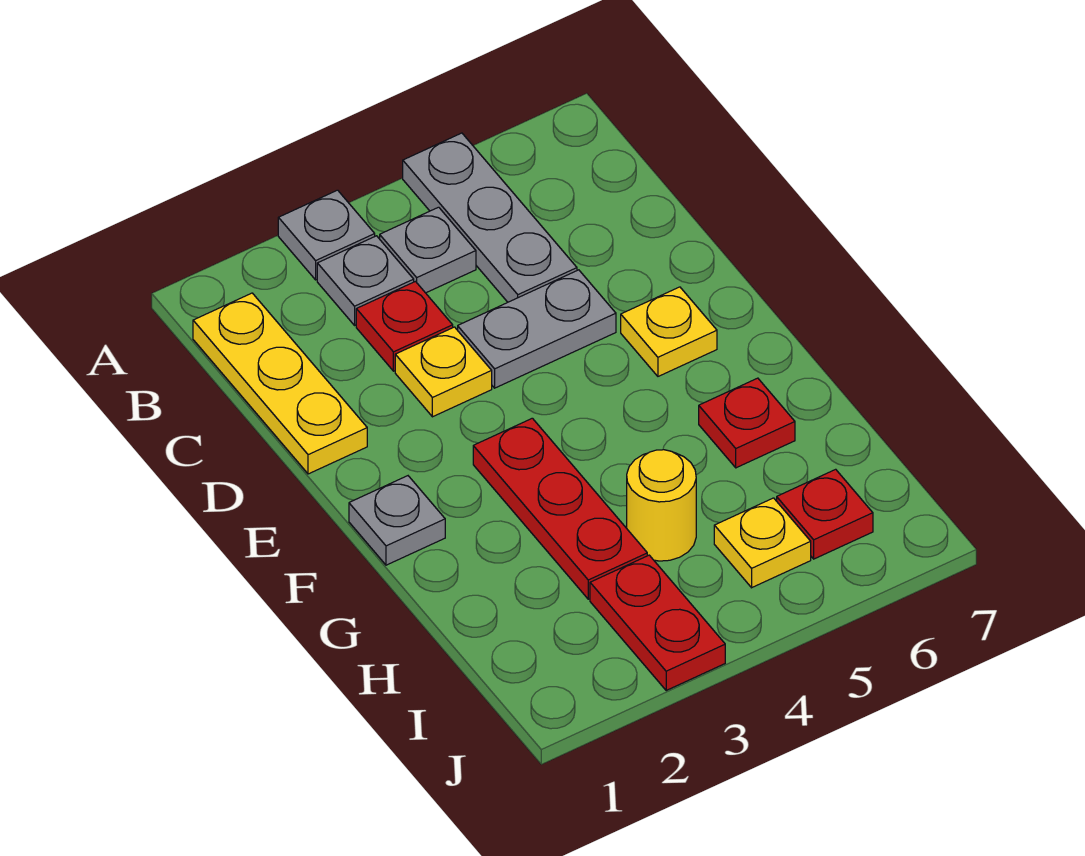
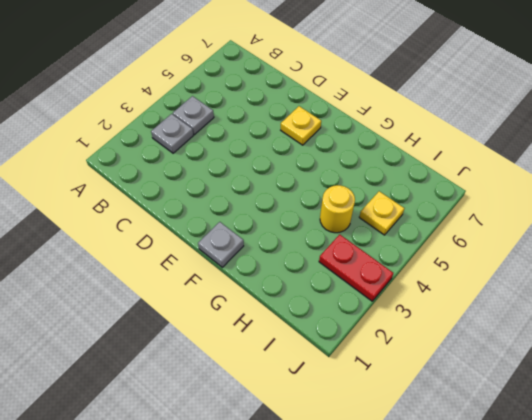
none -> grey plate A3 level 1
none -> grey plate A5:C5 level 1
none -> yellow plate B1:D1 level 1

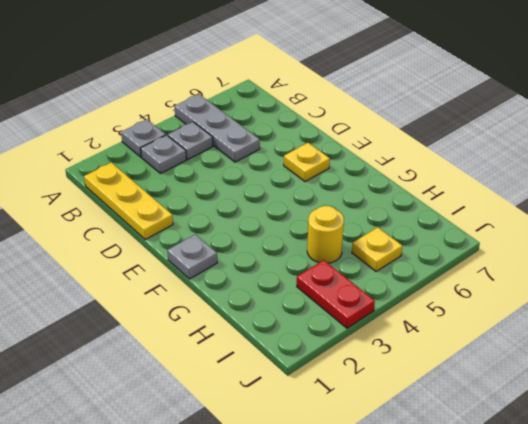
none -> red plate C3 level 1
none -> yellow plate D3 level 1
none -> grey plate D4:D5 level 1

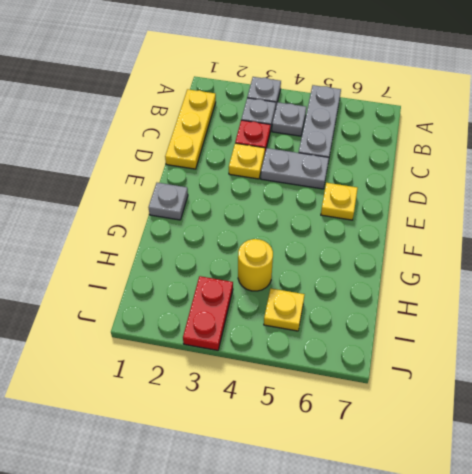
none -> red plate F3:H3 level 1
none -> red plate G6 level 1
none -> red plate I6 level 1

